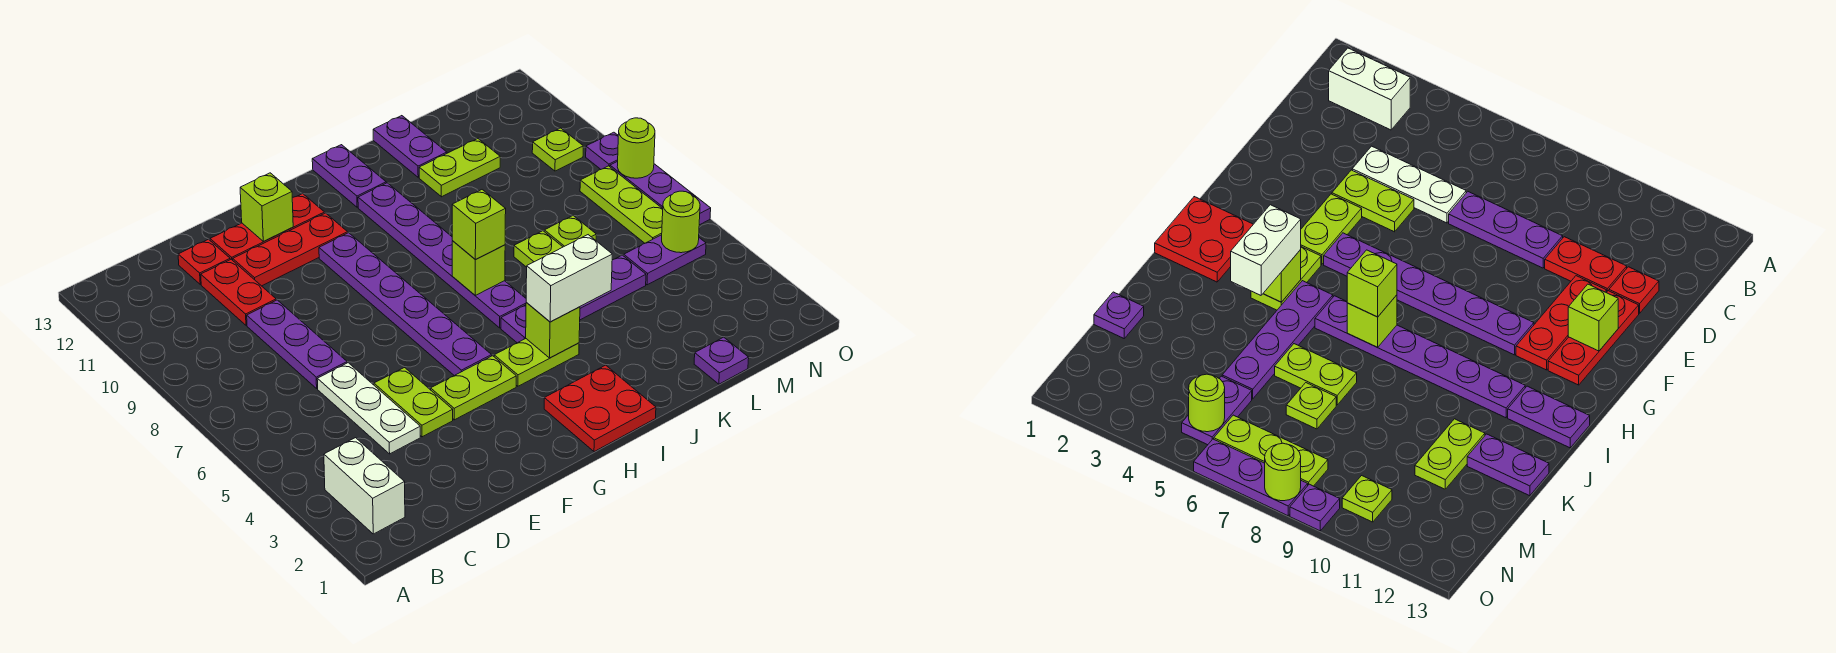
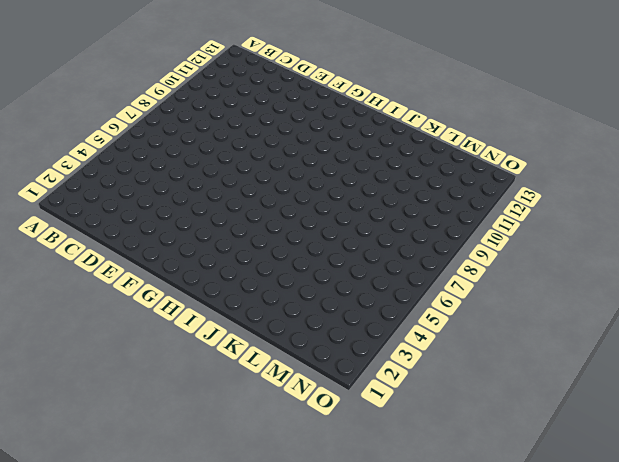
none -> white brick B2:B3 level 1
none -> white plate D4:D6 level 1
none -> purple plate D7:D9 level 1
none -> red plate D10:D11 level 1

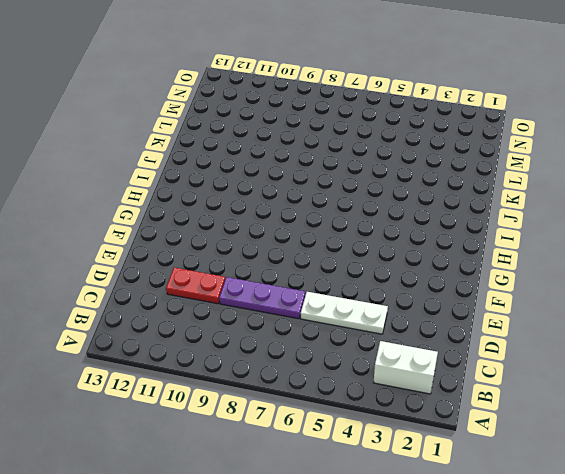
none -> red plate D12 level 1
none -> lime plate E4:E5 level 1
none -> red plate E11:G11 level 1
none -> red plate E12:G12 level 1

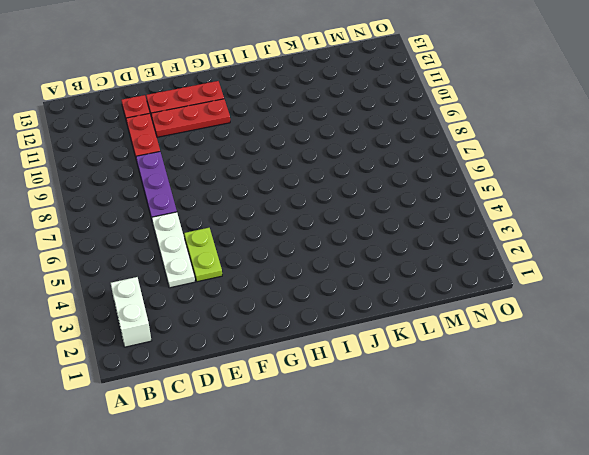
none -> lime plate F4:G4 level 1
none -> purple plate G5:G10 level 1
none -> red plate H1:I2 level 1
none -> lime plate H4:I4 level 1

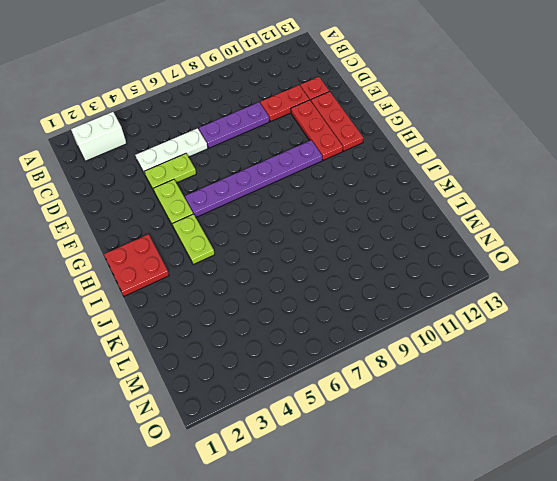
none -> purple plate I5:L5 level 1
none -> purple plate I6:I11 level 1
none -> purple plate I12:I13 level 1
none -> lime plate K6:K7 level 1

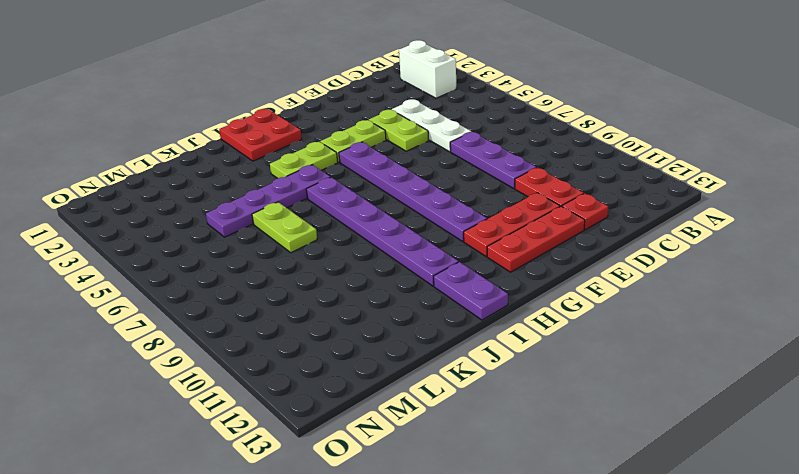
none -> lime plate K11:L11 level 1
none -> purple plate K12:K13 level 1
none -> purple plate L1 level 1
none -> lime plate L7 level 1

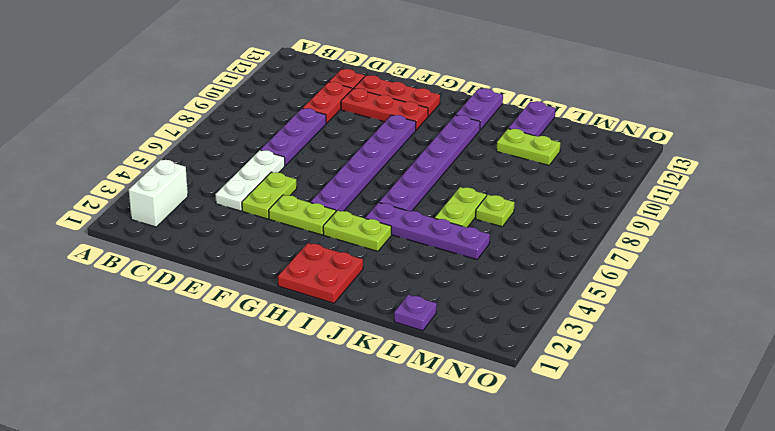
none -> purple plate M5:N5 level 1
none -> lime plate N6:N8 level 1
none -> lime plate N10 level 1
none -> purple plate O6:O8 level 1

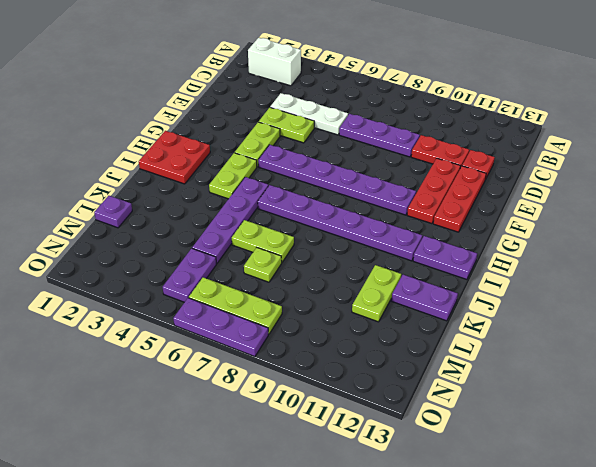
none -> lime plate N10 level 1
none -> purple plate O9 level 1
none -> lime brick F12 level 2
none -> lime brick I4 level 2

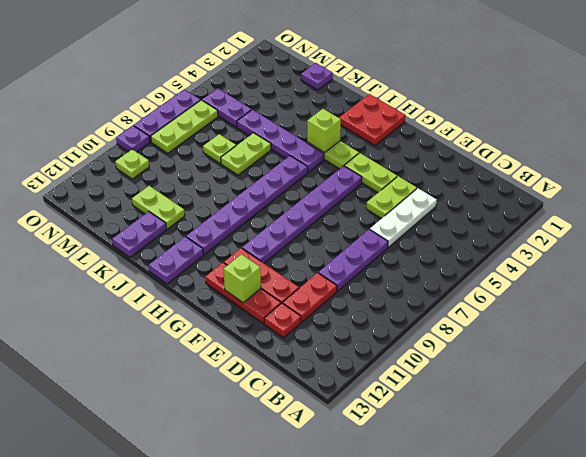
none -> white brick B2:B3 level 1
none -> lime brick I7 level 2
none -> lime round brick N5 level 2
none -> lime round brick O8 level 2

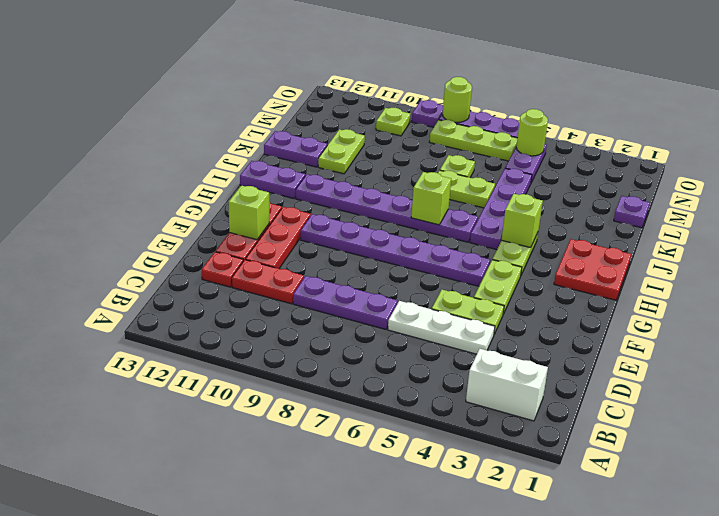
none -> white brick I4:J4 level 3
none -> lime brick I7 level 3

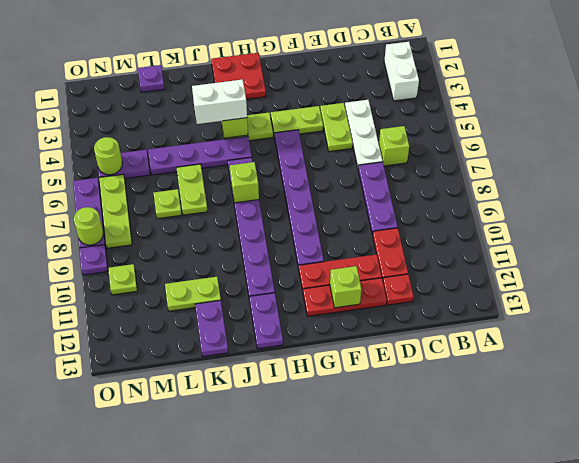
lime brick C6 level 1 -> lime brick I7 level 3

